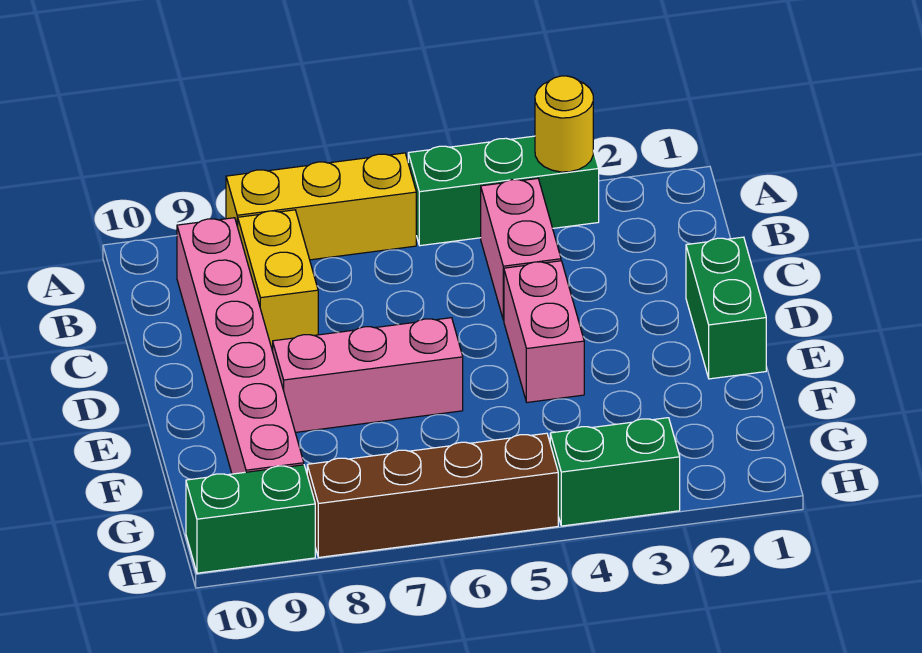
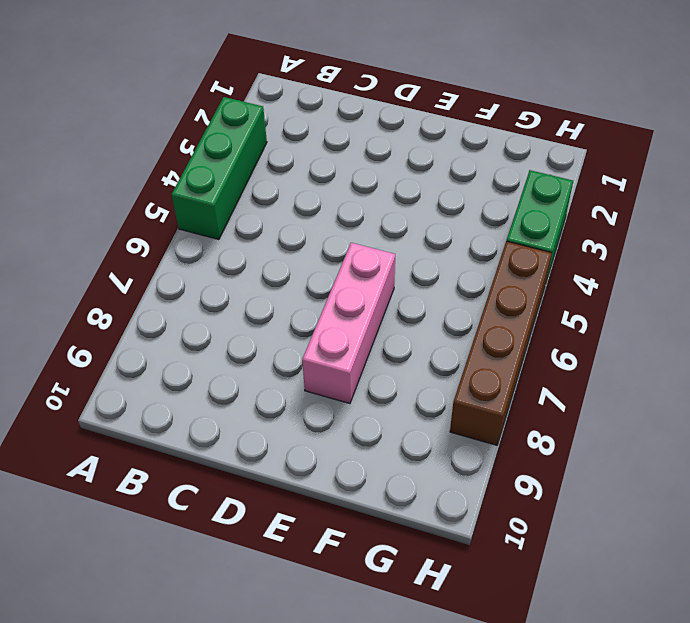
none -> yellow brick A6:A8 level 1
none -> pink brick B4:C4 level 1
none -> yellow brick B8:C8 level 1

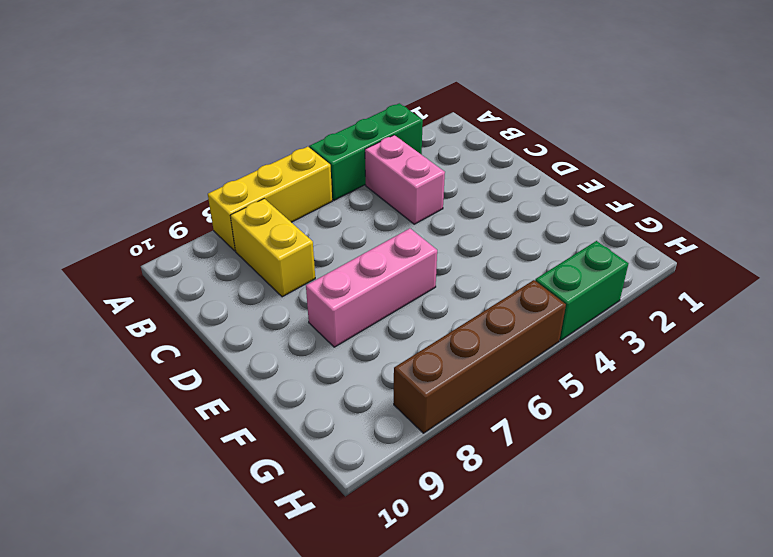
none -> pink brick B9:G9 level 1
none -> green brick D1:E1 level 1
none -> pink brick D4:E4 level 1

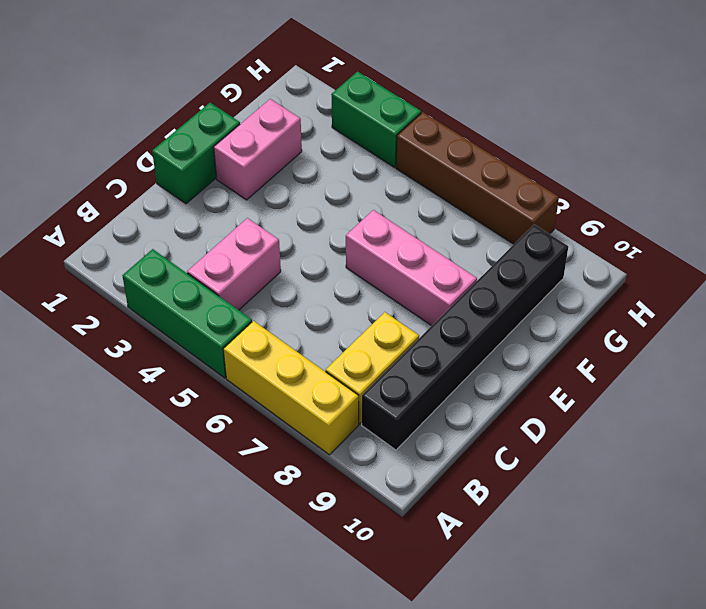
black brick B9:G9 level 1 -> pink brick B9:G9 level 1
pink brick E2:F2 level 1 -> pink brick D4:E4 level 1
none -> green brick H9:H10 level 1
none -> yellow round brick A3 level 2

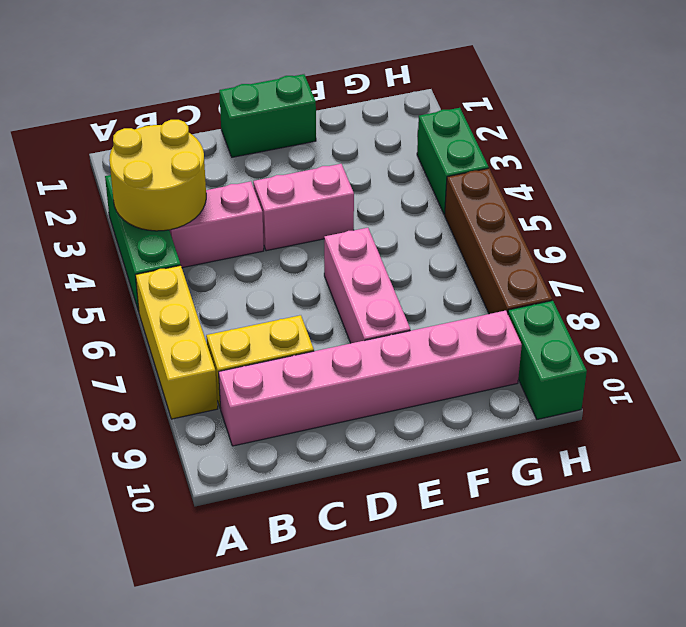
yellow round brick A3:B4 level 2 -> yellow round brick A3 level 2

